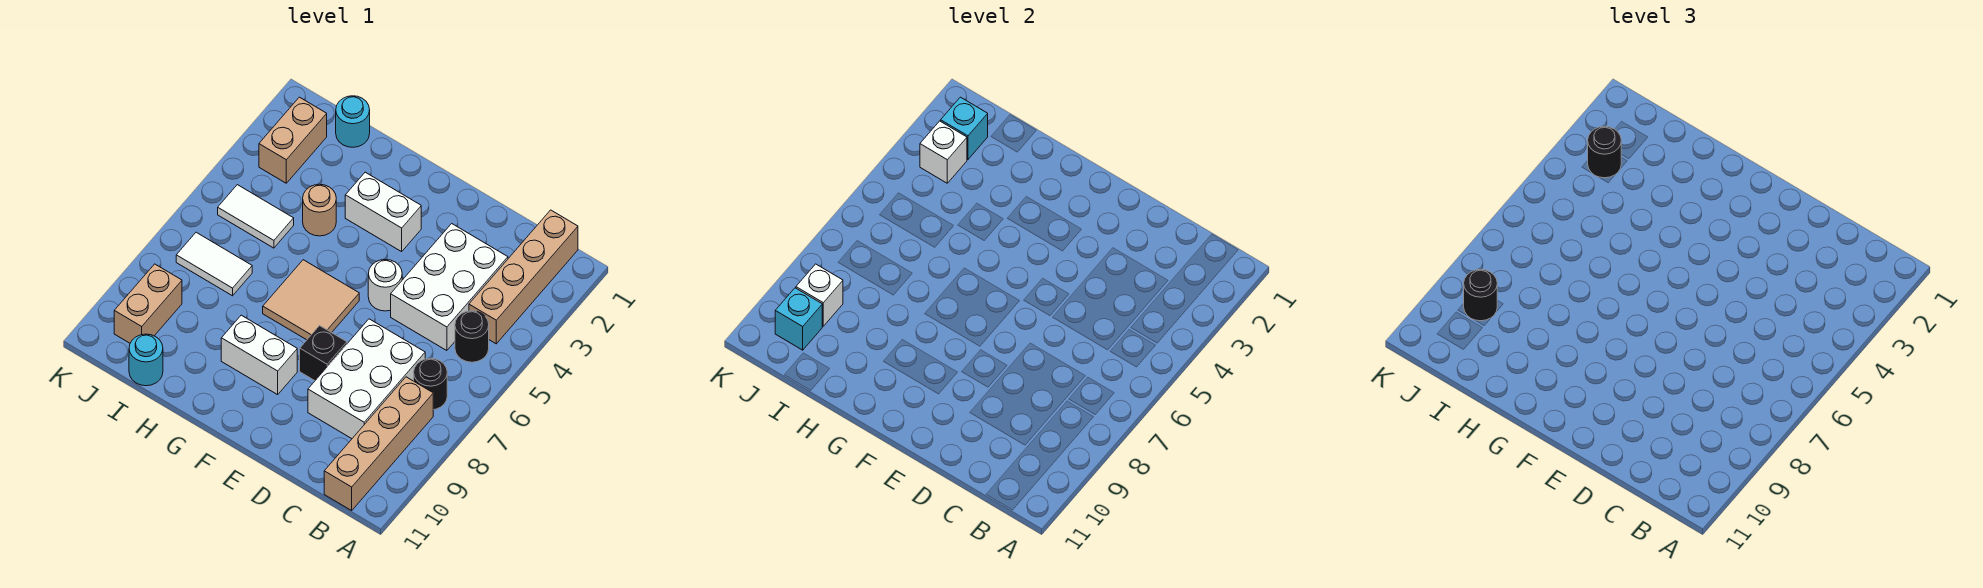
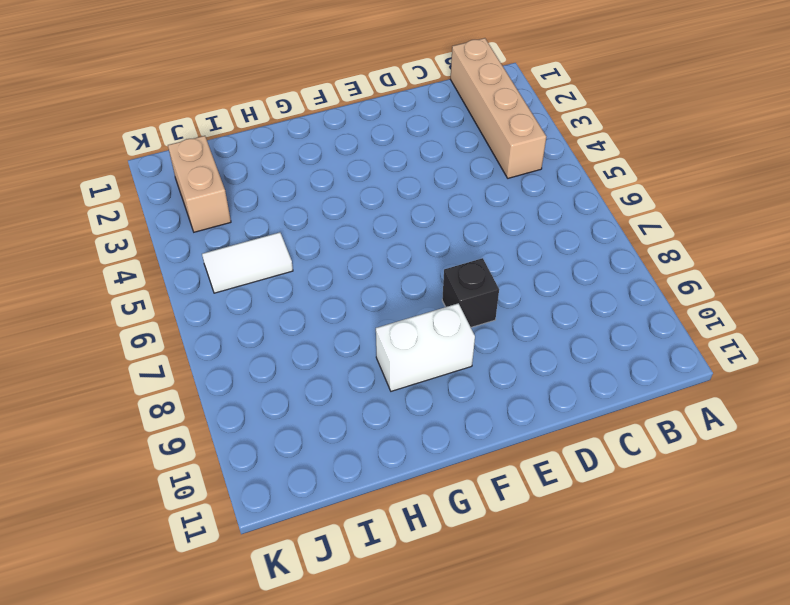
none -> black round brick B5 level 1
none -> black round brick B7 level 1
none -> tan brick B8:B11 level 1

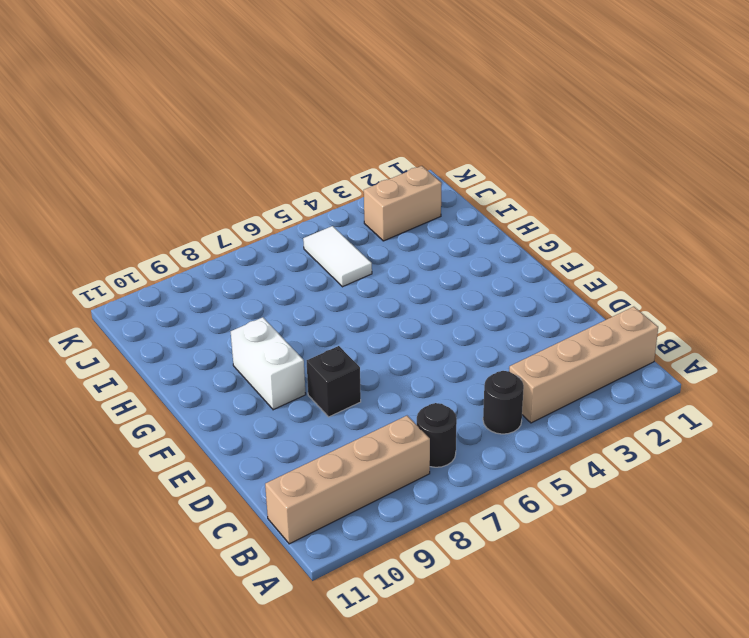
none -> white brick C3:D5 level 1
none -> white brick C7:D9 level 1
none -> white round brick E5 level 1

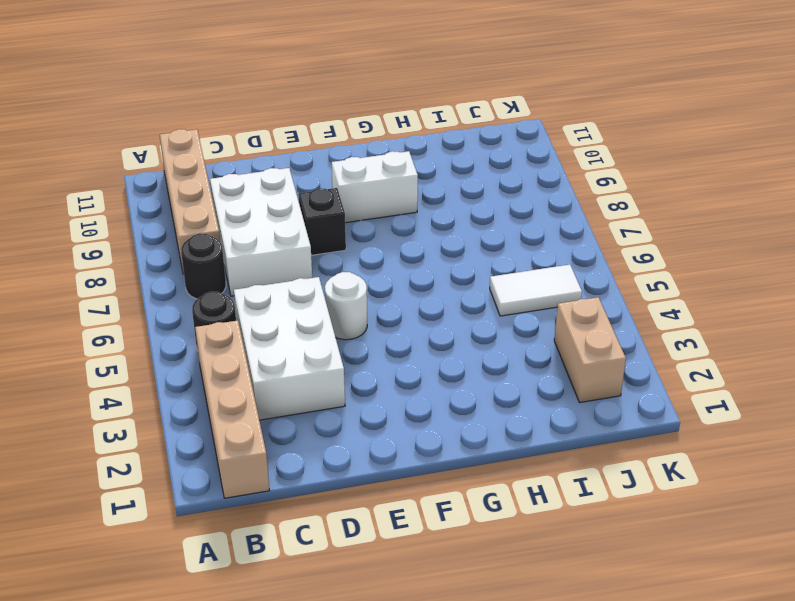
none -> white brick F3:G3 level 1
none -> tan tile F6:G7 level 1
none -> tan round brick H4 level 1

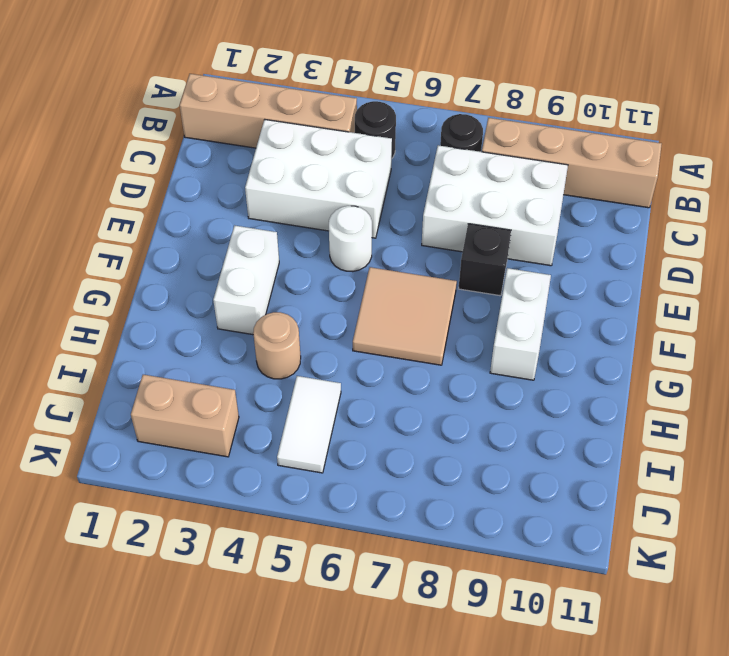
none -> cyan round brick I1 level 1
none -> white tile I7:J7 level 1
none -> cyan round brick I11 level 1

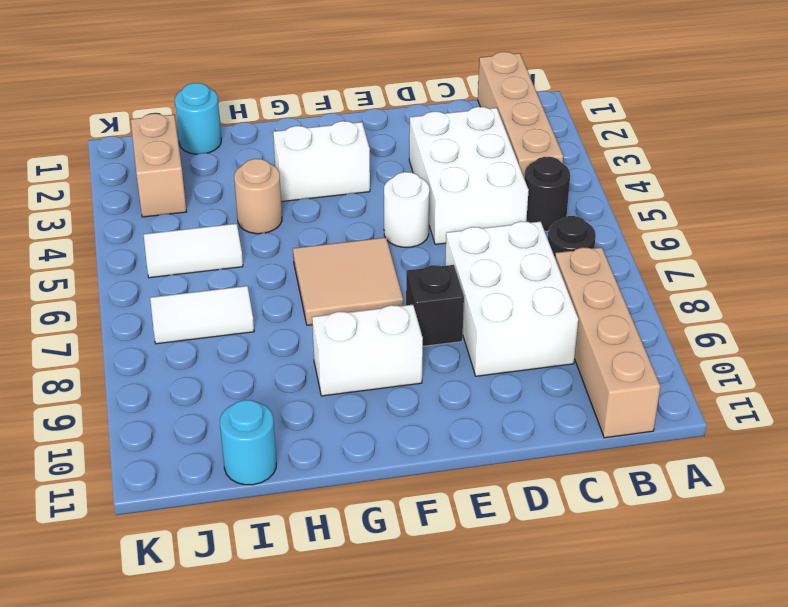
none -> tan brick J9:J10 level 1
none -> cyan brick J2 level 2
none -> white brick J3 level 2

